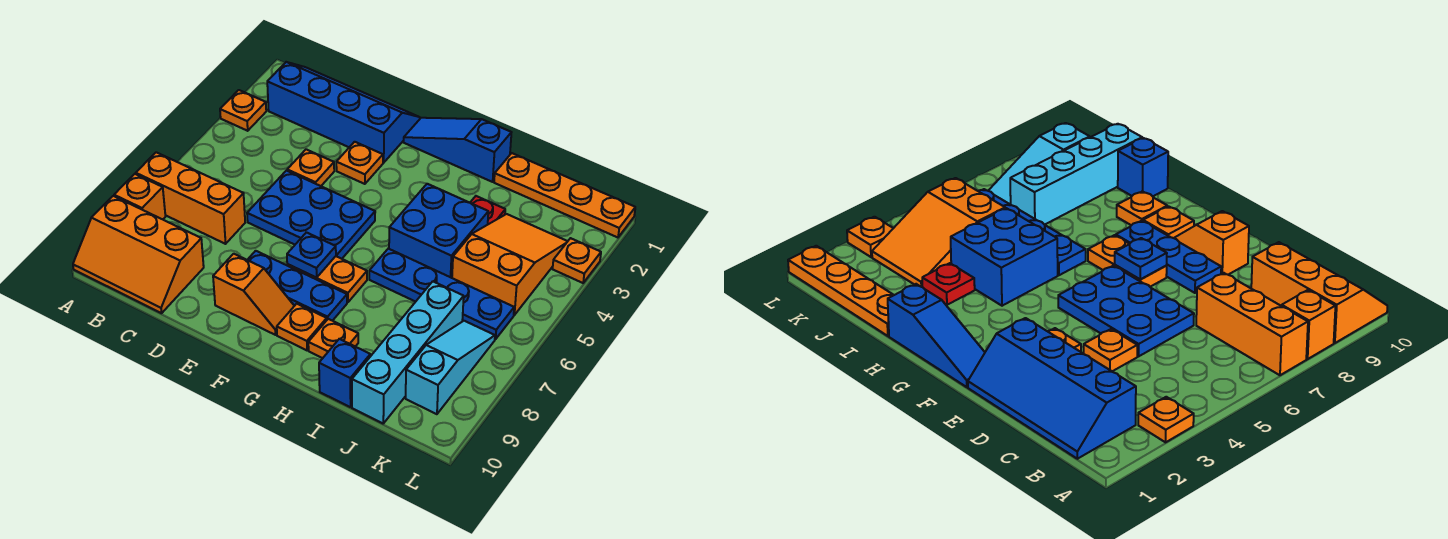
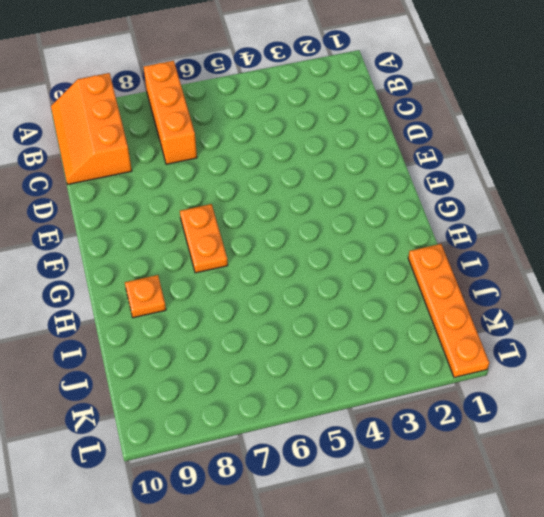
none -> orange plate A3 level 1
none -> orange brick A8 level 1
none -> blue slope B1:E2 level 1 top 2

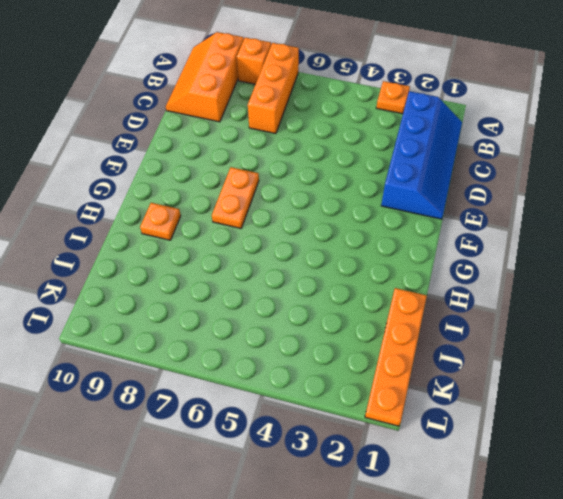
none -> orange plate D4 level 1
none -> blue plate D5:F6 level 1
none -> orange plate E3 level 1

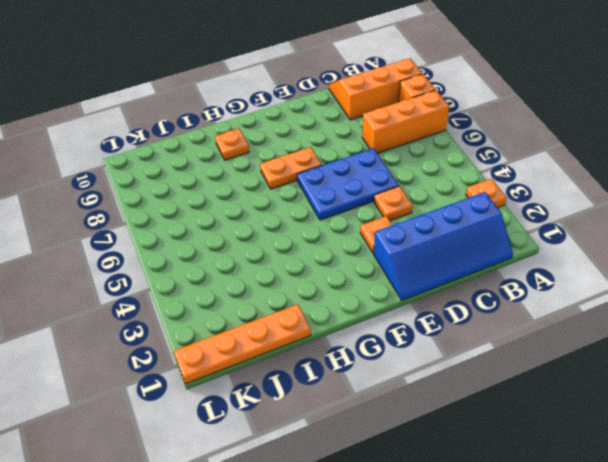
none -> blue plate E8:G8 level 1
none -> orange slope E9:F9 level 1 top E
none -> blue slope F1:H1 level 1 top H

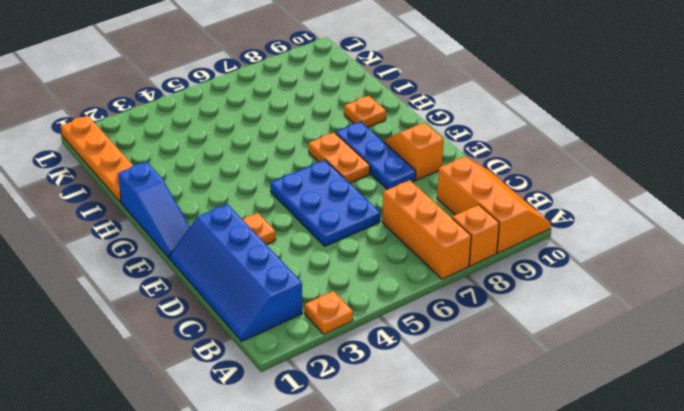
none -> orange plate D4 level 1
none -> orange plate G9 level 1
none -> blue brick H4:I5 level 1

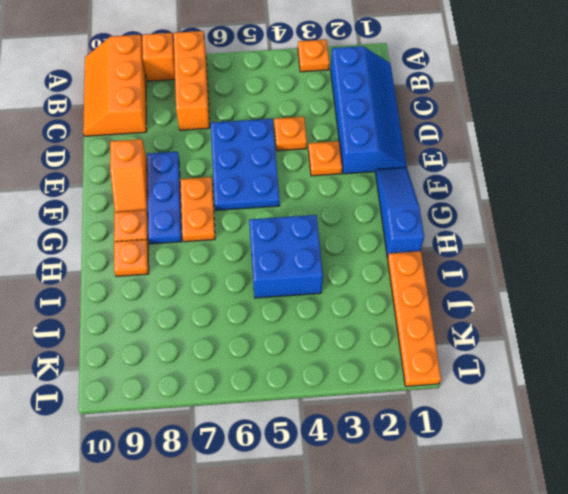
none -> blue plate H6:K6 level 1
none -> red plate I3 level 1
none -> blue brick I10 level 1

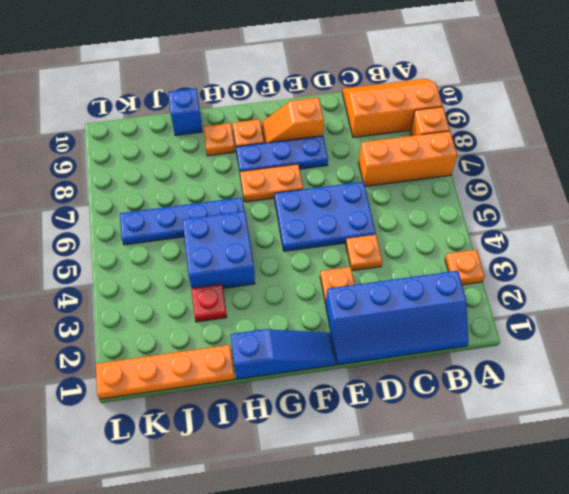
none -> orange slope J3:K5 level 1 top 5
none -> cyan brick J7:J10 level 1
none -> cyan slope K7:K9 level 1 top 9

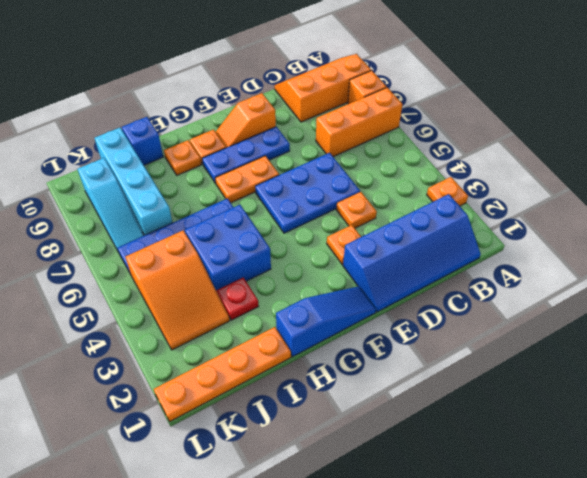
none -> orange plate L3 level 1
none -> blue plate F7 level 2

